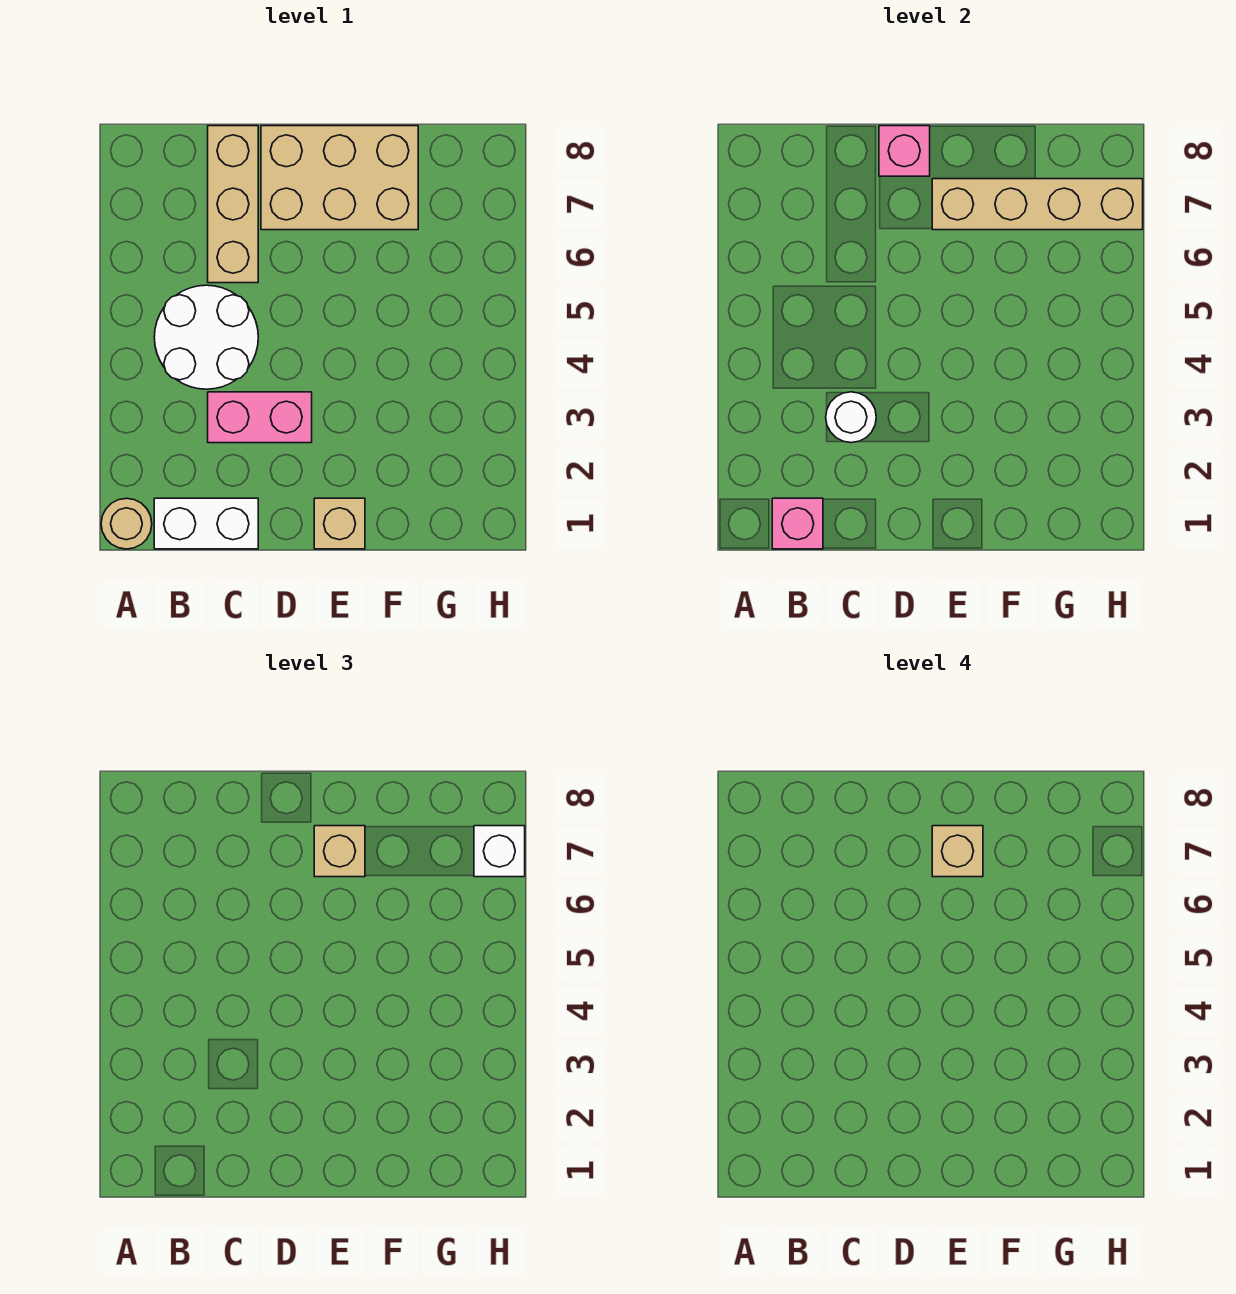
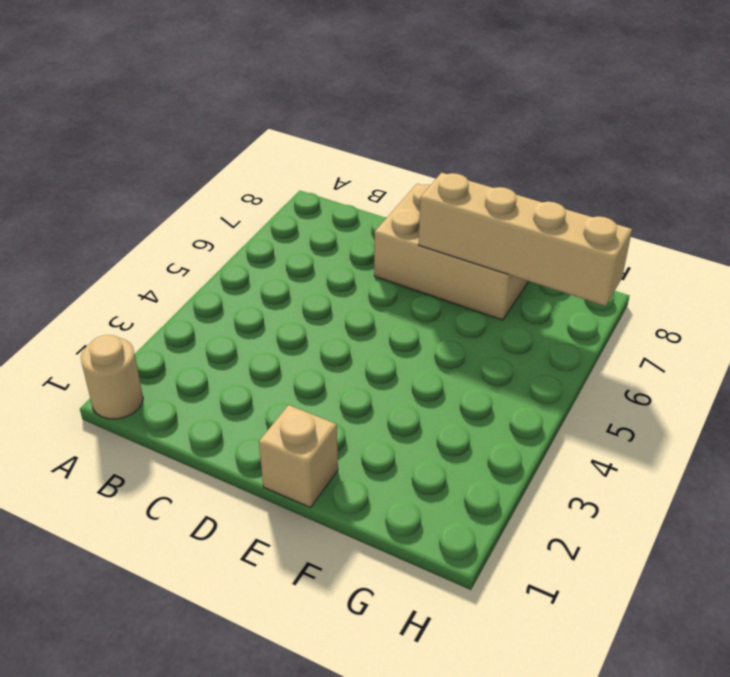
none -> white brick B1:C1 level 1
none -> white round brick B4:C5 level 1
none -> pink brick C3:D3 level 1

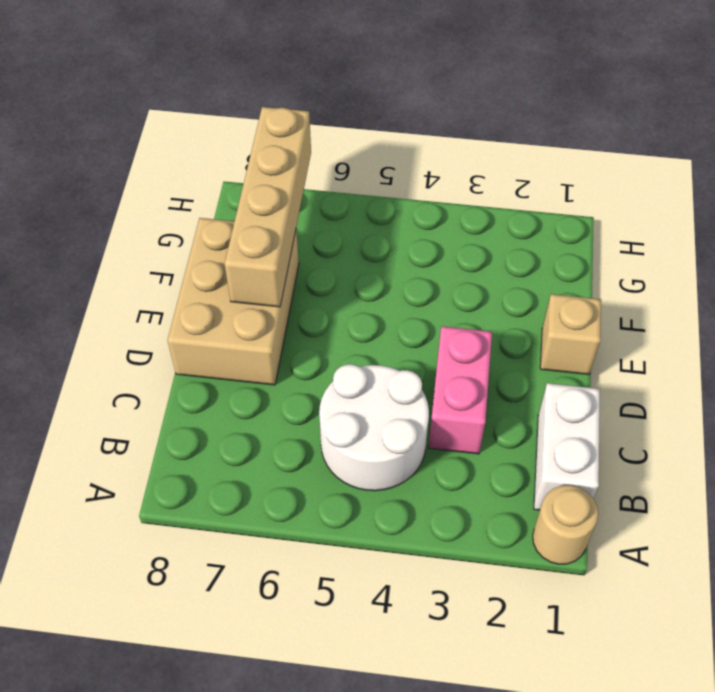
none -> tan brick C6:C8 level 1
none -> pink brick B1 level 2
none -> white round brick C3 level 2

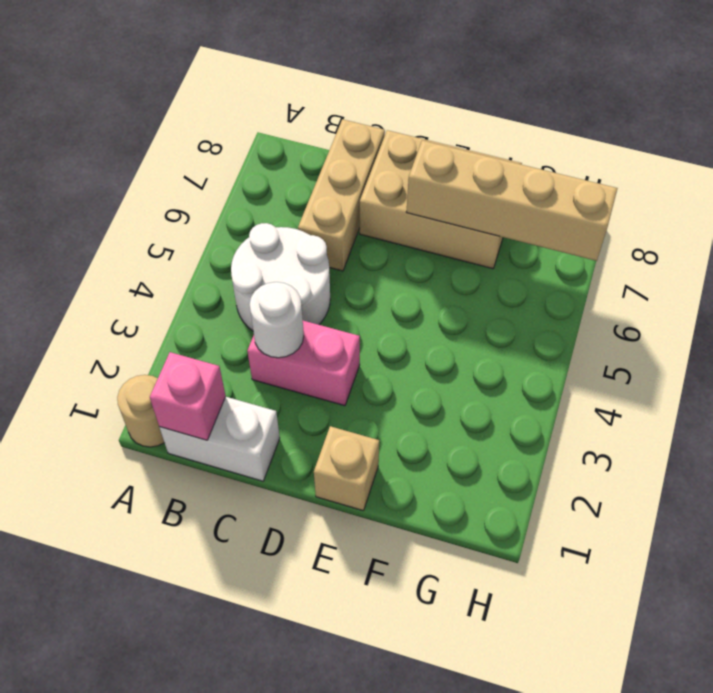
none -> pink brick D8 level 2
none -> tan brick E7 level 3
none -> white brick H7 level 3

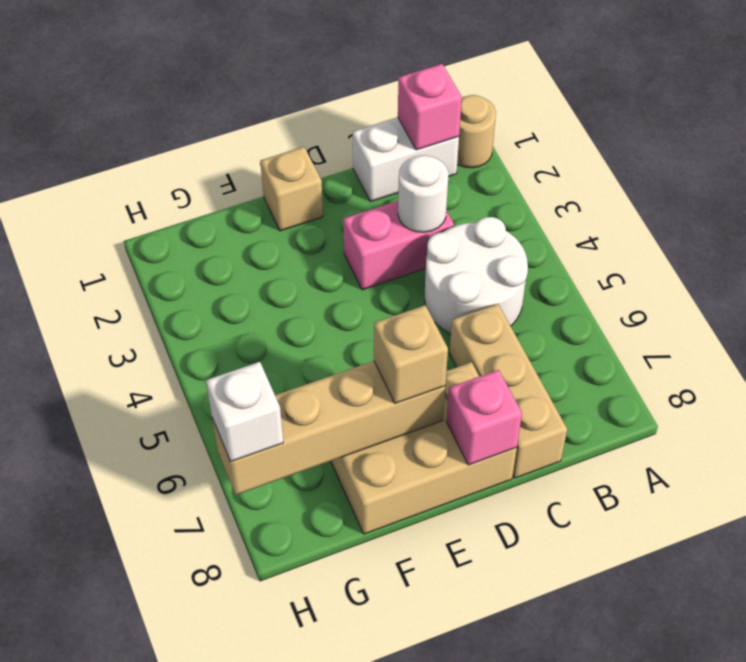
none -> tan brick E7 level 4

